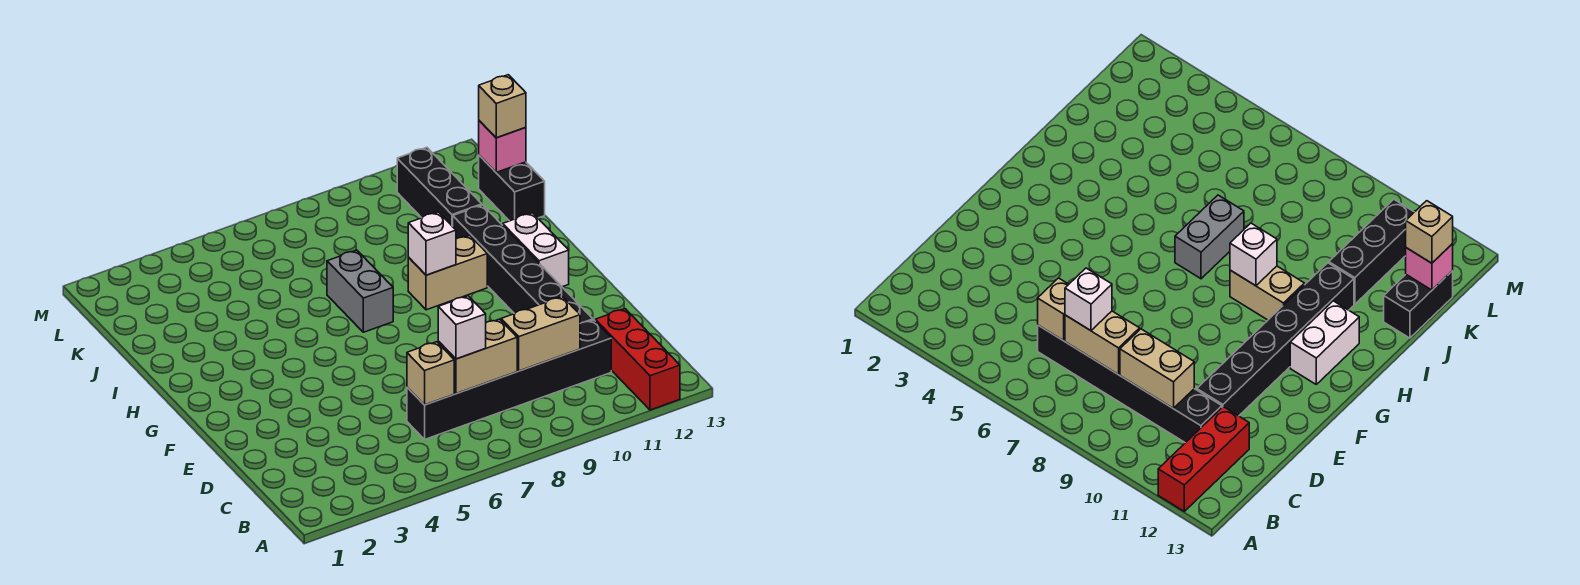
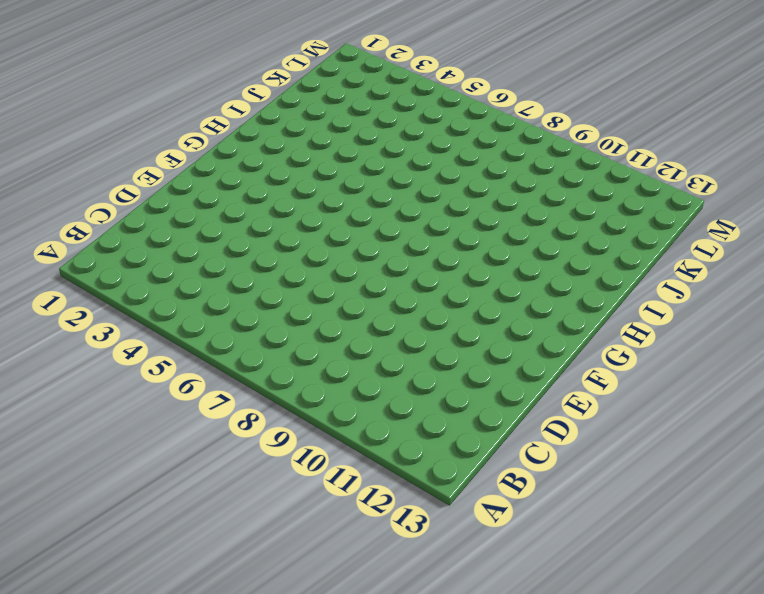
none -> red brick A12:C12 level 1
none -> black brick C6:C11 level 1
none -> black brick D11:I11 level 1

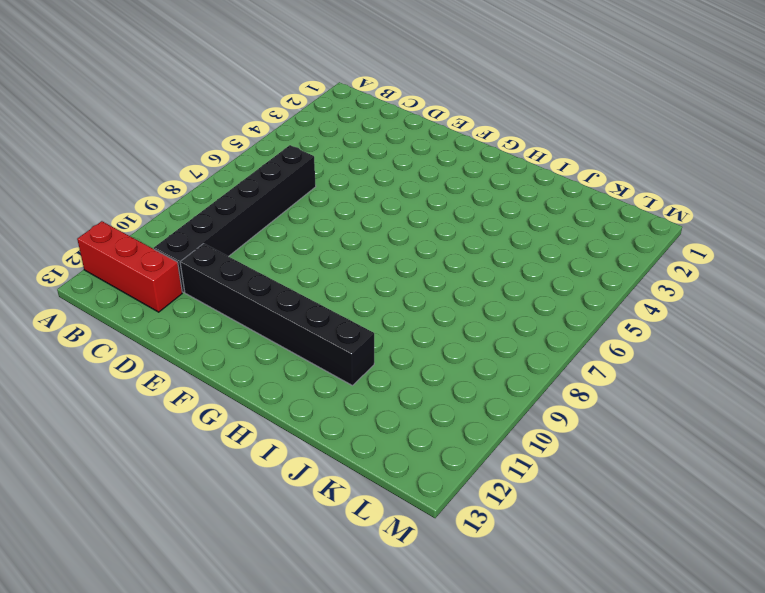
none -> white brick G12:H12 level 1
none -> grey brick H7:I7 level 1
none -> tan brick H9:H10 level 1

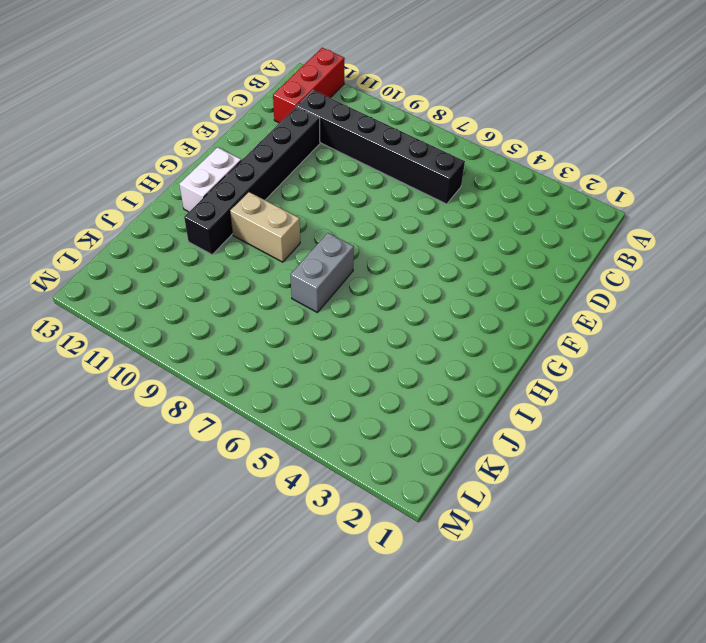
none -> black brick J11:L11 level 1
none -> black brick J13:K13 level 1
none -> tan brick C6 level 2

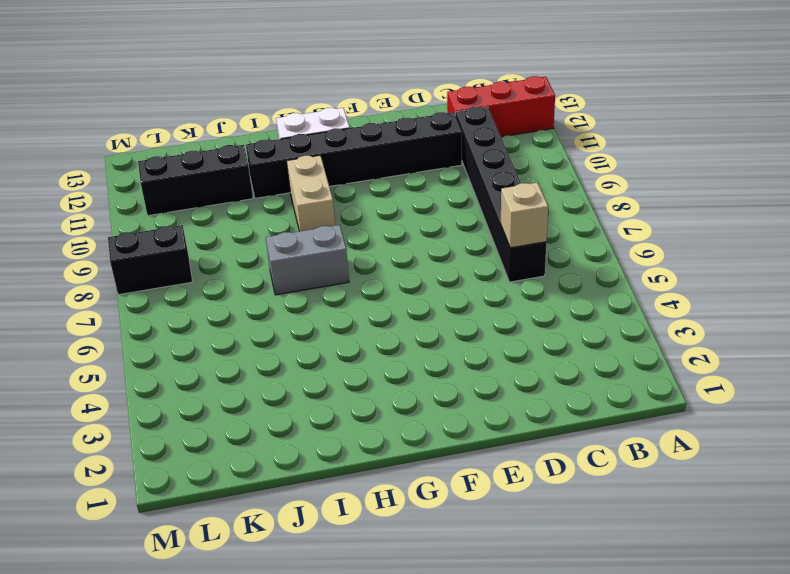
black brick L8:M8 level 1 -> black brick J13:K13 level 1
none -> tan brick C7:C8 level 2
none -> tan brick C9:C10 level 2
none -> white brick H9 level 2

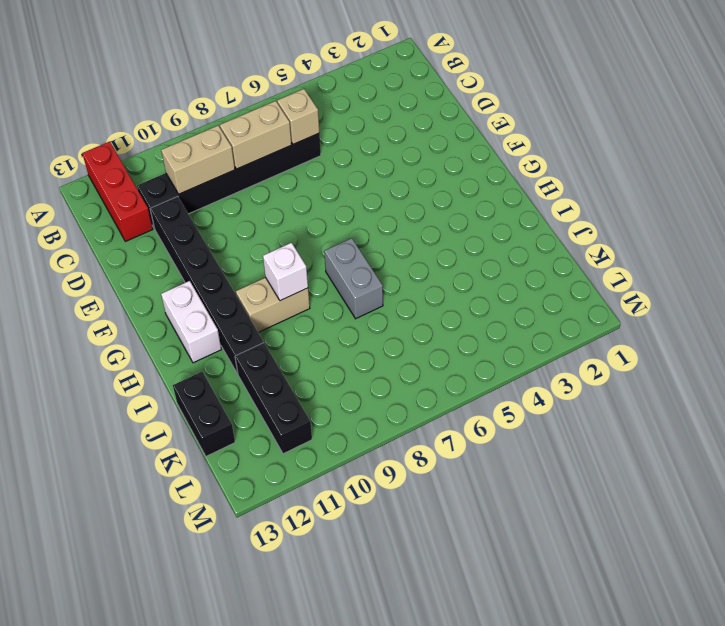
none -> pink brick K13 level 2
none -> white brick C7 level 3
none -> tan brick K13 level 3

